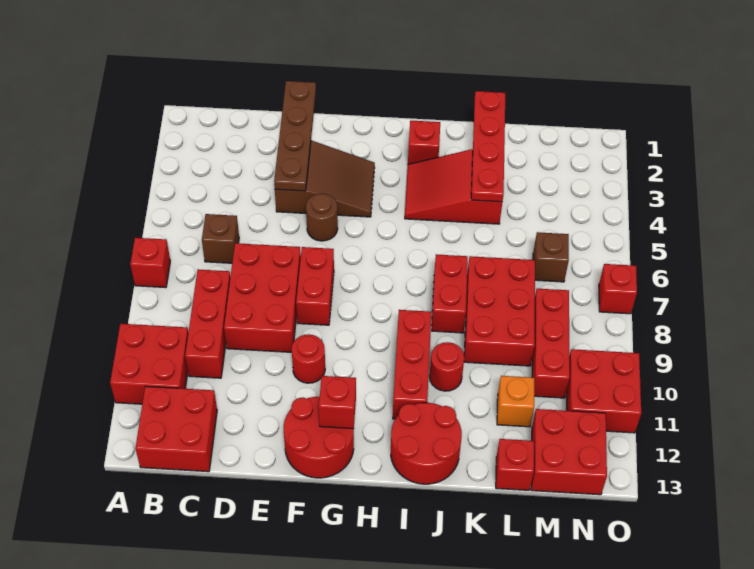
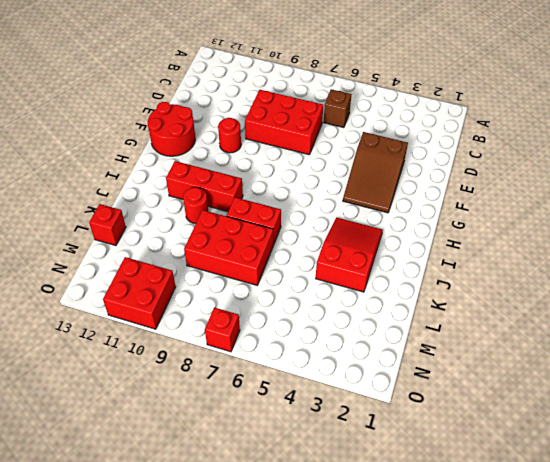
none -> red brick A7 level 1
none -> red brick A10:B11 level 1
none -> red brick B12:C13 level 1

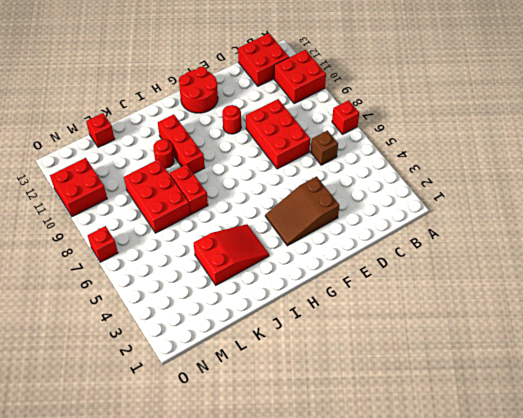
none -> red brick C8:C10 level 1
none -> brown round brick F5 level 1
none -> red brick F7:F8 level 1

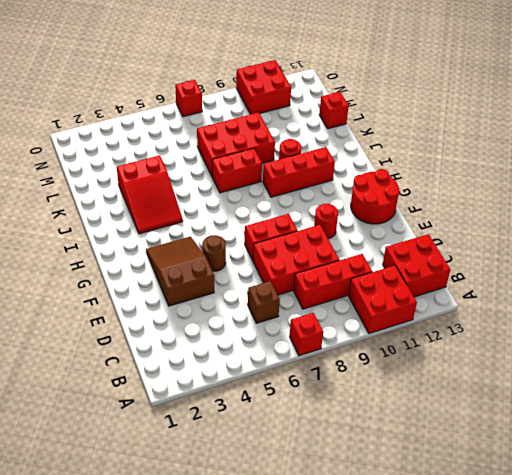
none -> red brick I2 level 1
none -> red round brick I12:J13 level 1
none -> orange brick L11 level 1

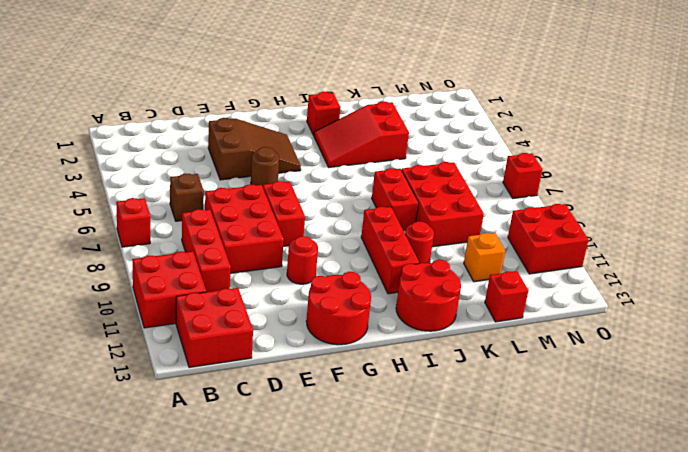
none -> brown brick M6 level 1
none -> red brick M8:M10 level 1
none -> red brick M12:N13 level 1

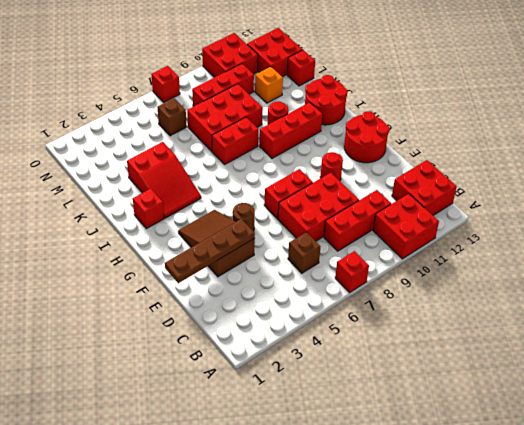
none -> red brick G12 level 2
none -> red plate K1:K4 level 2

